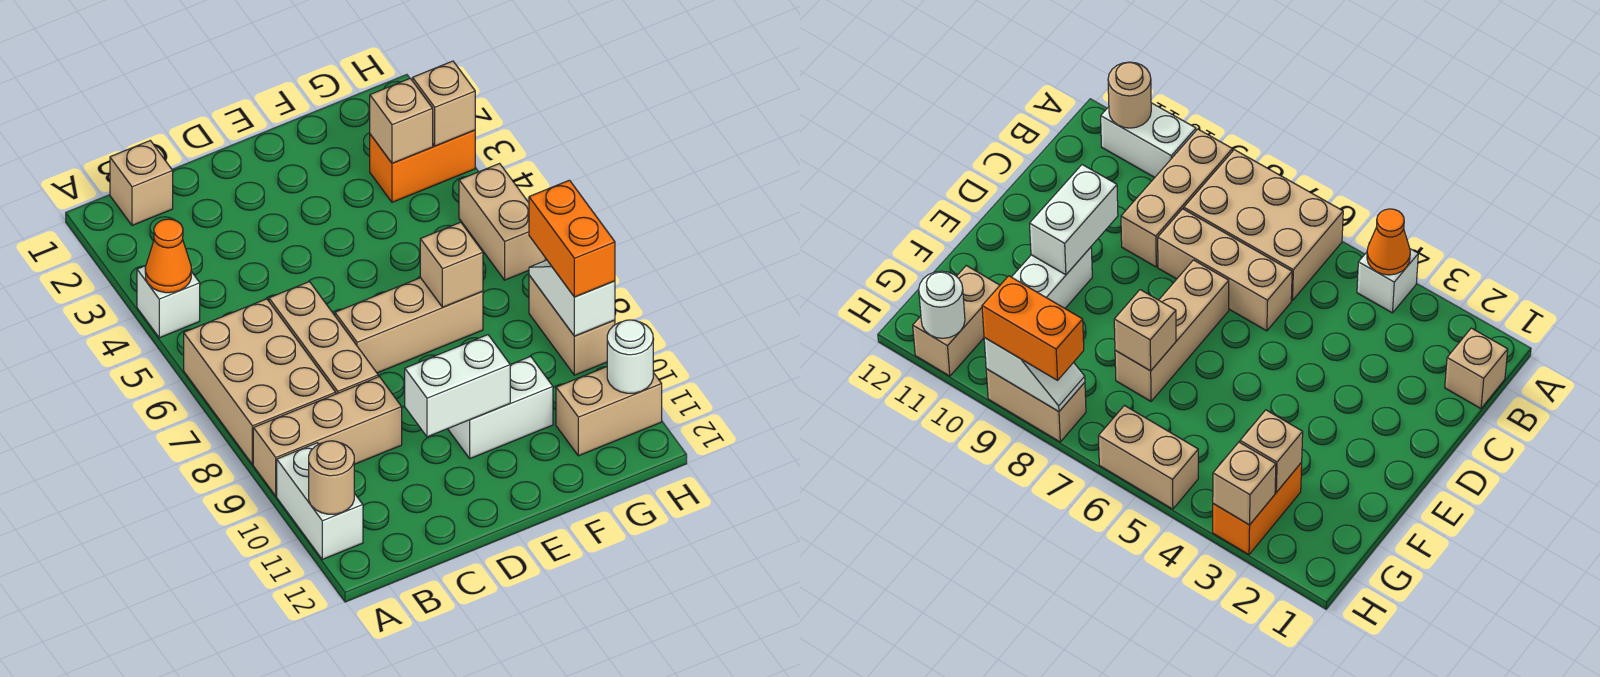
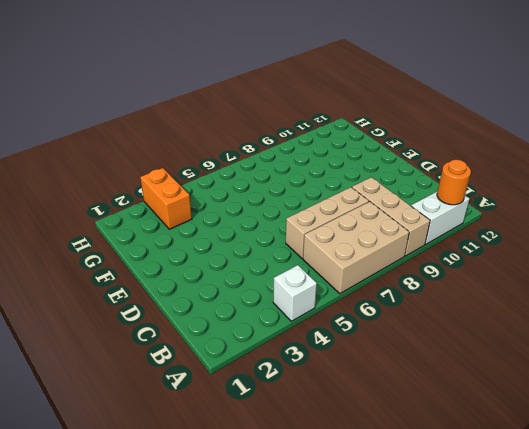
orange round brick A11 level 2 -> tan round brick A11 level 2
none -> tan brick B1 level 1
none -> tan brick D7:F7 level 1
none -> white brick E10:F10 level 1

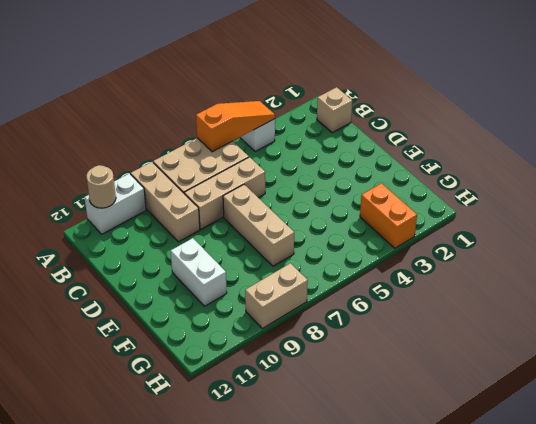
orange slope A4:A6 level 2 top 6 -> orange cone A4 level 2
none -> tan brick G11:H11 level 1
none -> tan brick H5:H6 level 1
none -> white brick D10:E10 level 2

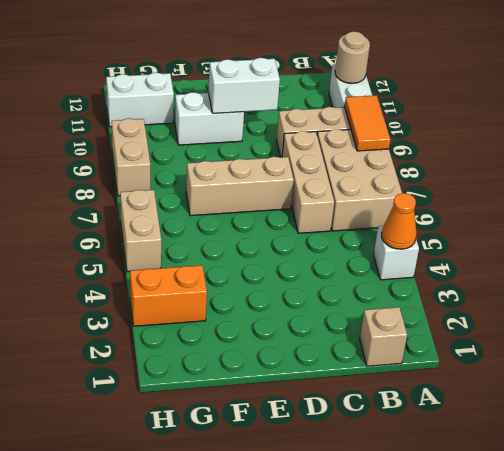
orange tile A8:A9 level 2 -> none
white brick G11:H11 level 1 -> tan brick G11:H11 level 1
none -> tan brick F7 level 2
none -> tan brick G3 level 2
none -> tan brick H3 level 2

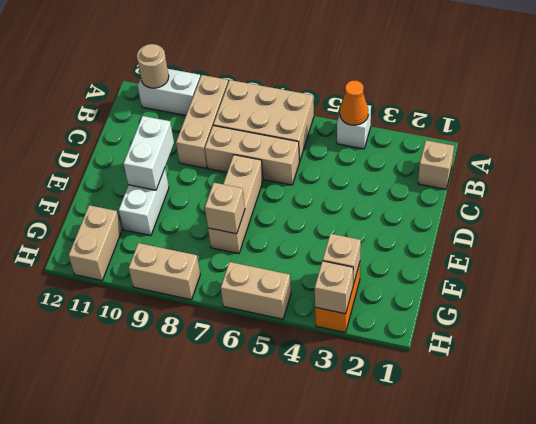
none -> white slope H8:H9 level 2 top 9
none -> white round brick H11 level 2
none -> orange brick H8:H9 level 3

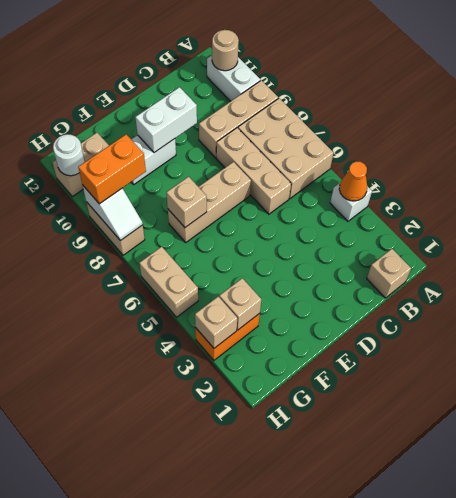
orange brick G9:H9 level 3 -> orange brick H8:H9 level 3

